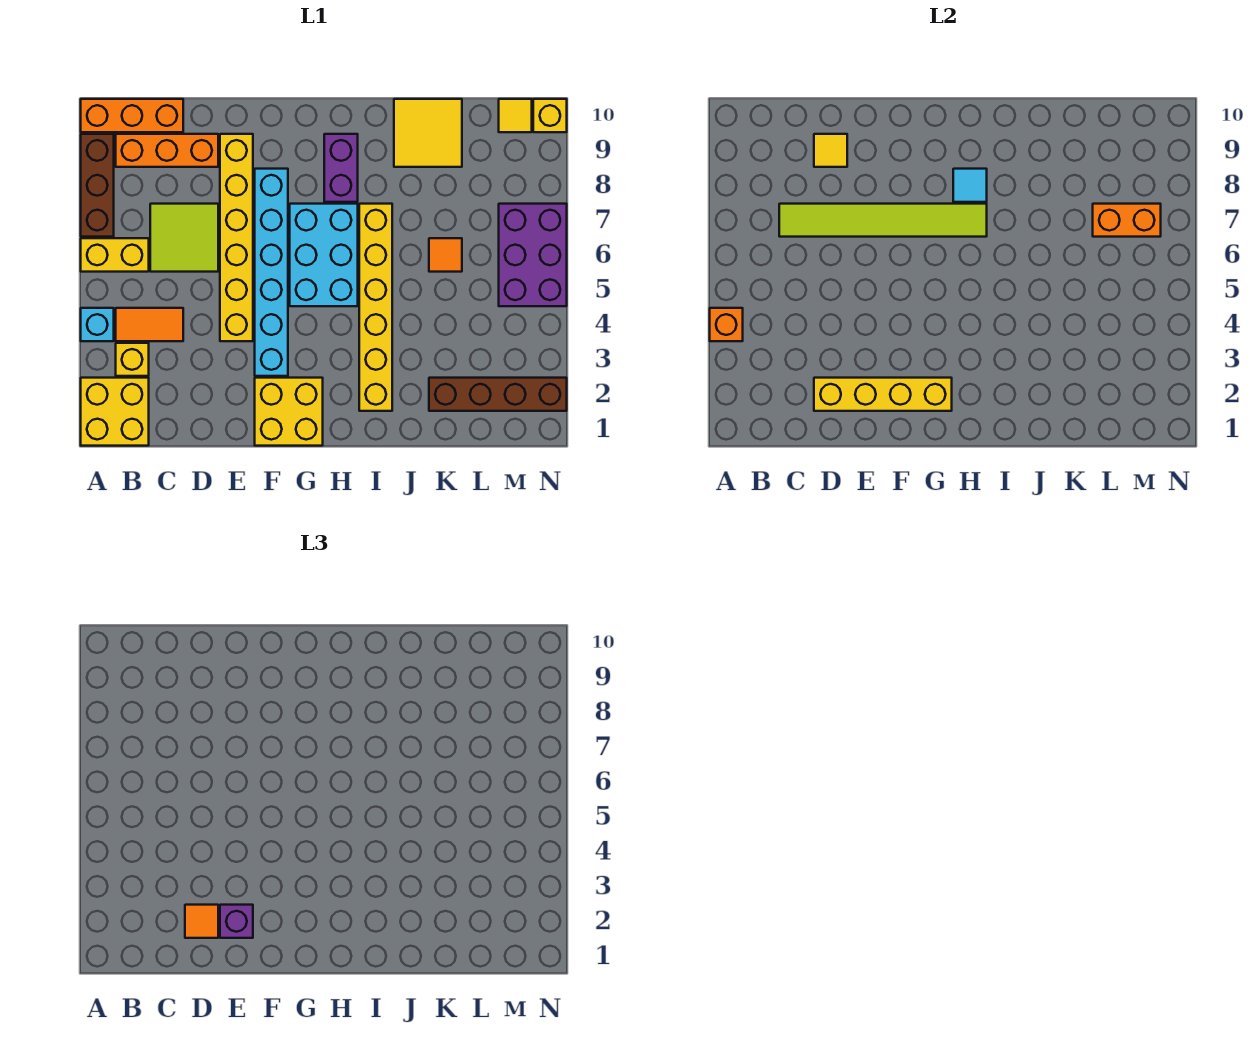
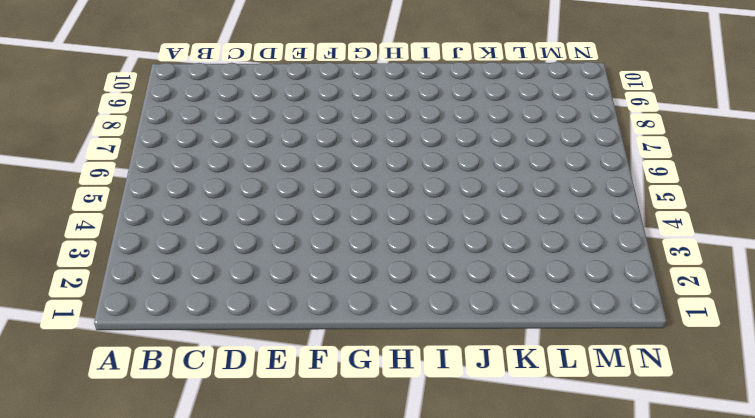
none -> yellow brick A1:B2 level 1
none -> cyan brick A4 level 1
none -> yellow brick A6:B6 level 1

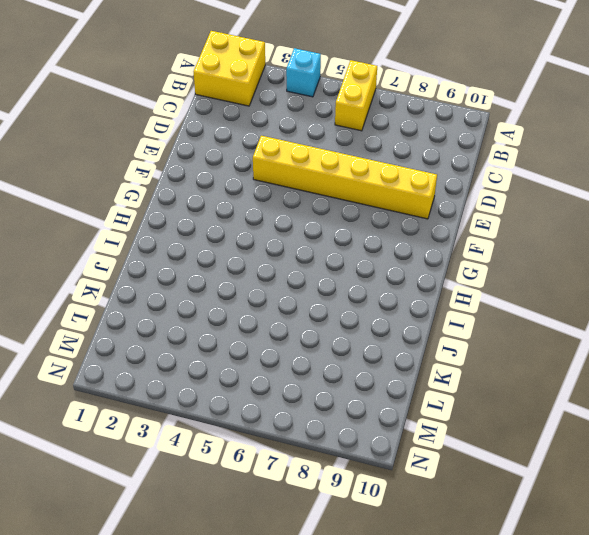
none -> brown brick A7:A9 level 1
none -> orange brick A10:C10 level 1
none -> yellow brick B3 level 1

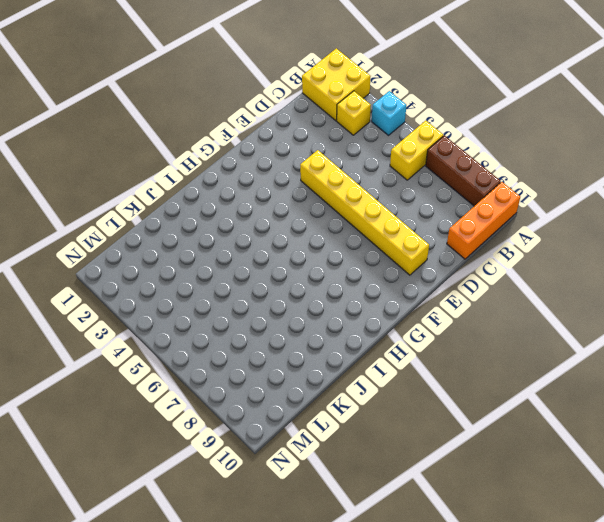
none -> orange tile B4:C4 level 1
none -> orange brick B9:D9 level 1
none -> lime tile C6:D7 level 1

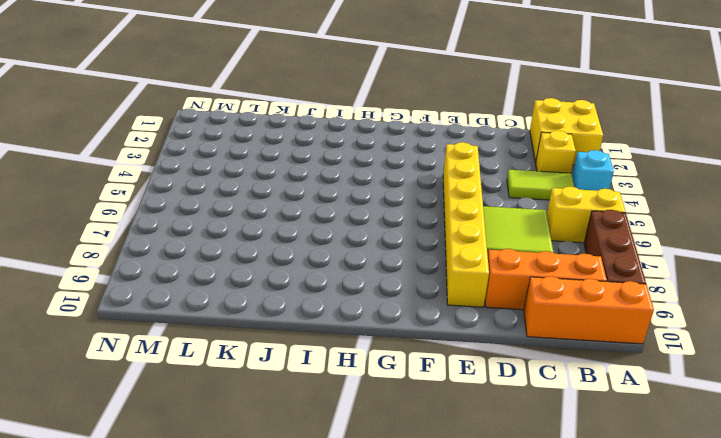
lime tile B4:C4 level 1 -> orange tile B4:C4 level 1
none -> yellow brick F1:G2 level 1
none -> cyan brick F3:F8 level 1
none -> cyan brick G5:H7 level 1

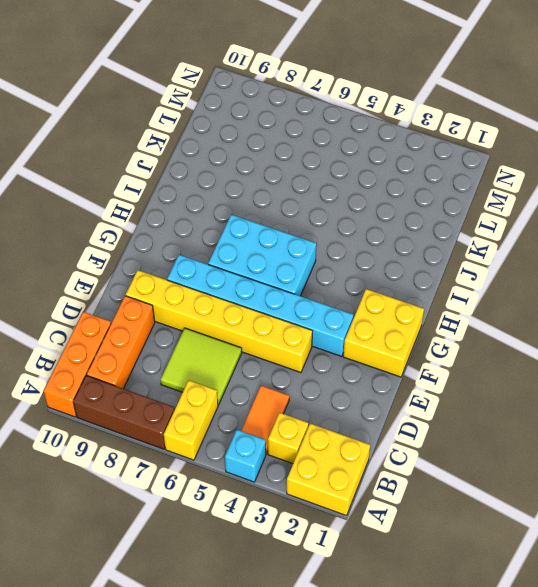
none -> purple brick H8:H9 level 1
none -> yellow brick I2:I7 level 1
none -> yellow tile J9:K10 level 1

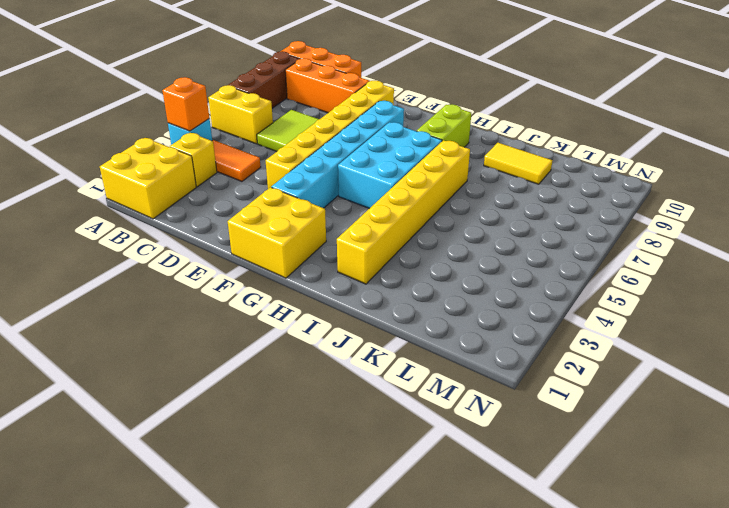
lime brick H8:H9 level 1 -> purple brick H8:H9 level 1
yellow tile J9:K9 level 1 -> yellow tile J9:K10 level 1
none -> brown brick K2:N2 level 1
none -> orange tile K6 level 1
none -> purple brick M5:N7 level 1

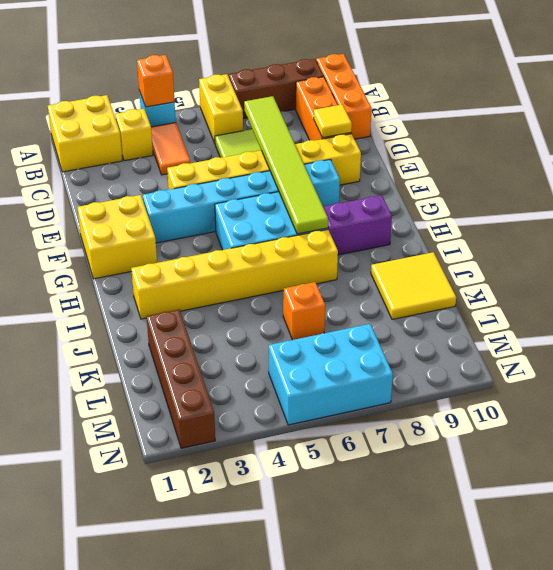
orange brick K6 level 1 -> orange tile K6 level 1
cyan brick M5:N7 level 1 -> purple brick M5:N7 level 1
none -> yellow tile M10 level 1
none -> yellow brick N10 level 1
none -> yellow brick D2:G2 level 2

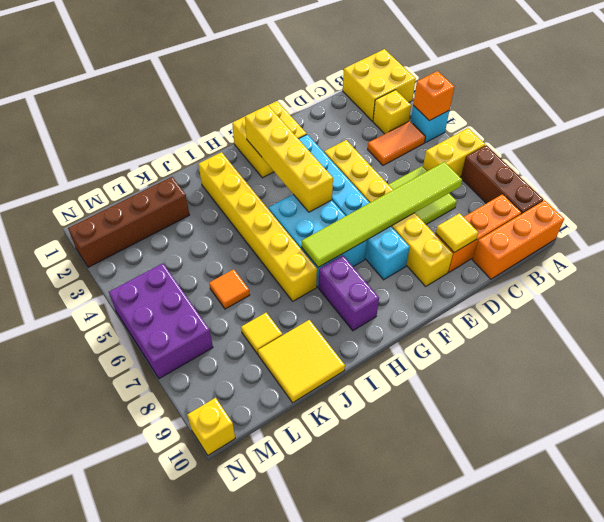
yellow brick G2:G5 level 2 -> yellow brick D2:G2 level 2
yellow tile K8 level 1 -> yellow tile M10 level 1
none -> cyan tile H8 level 2
none -> orange brick L7:M7 level 2
none -> orange tile D2 level 3

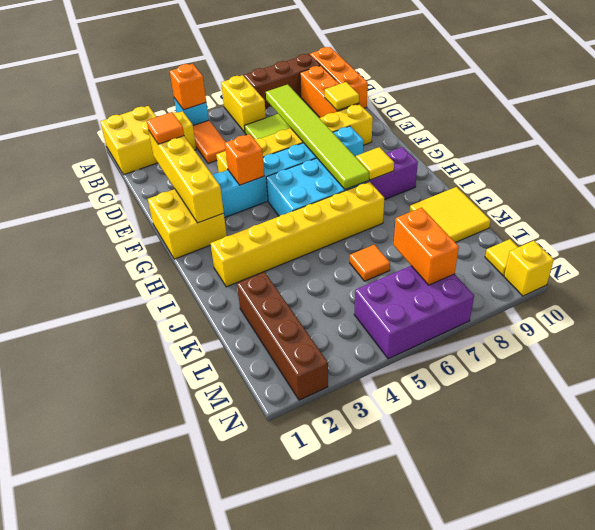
orange brick F4 level 2 -> none
yellow tile H8 level 2 -> cyan tile H8 level 2
none -> purple brick E2 level 3

